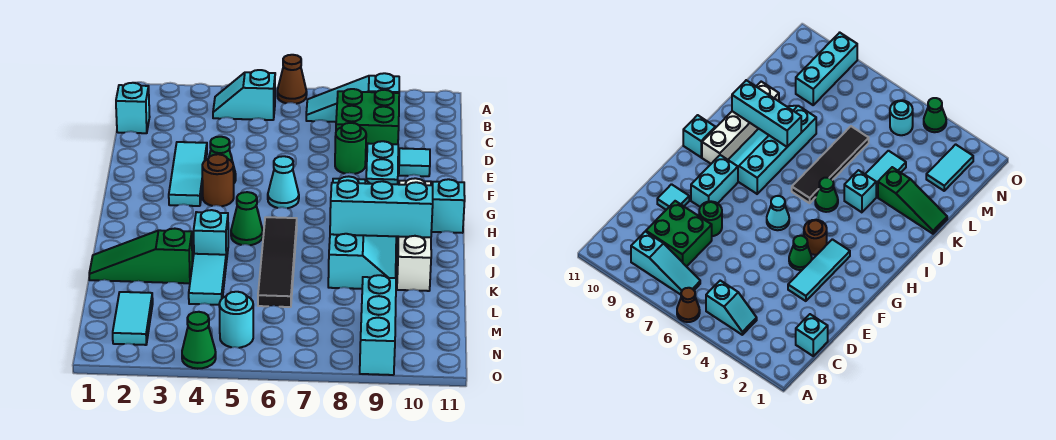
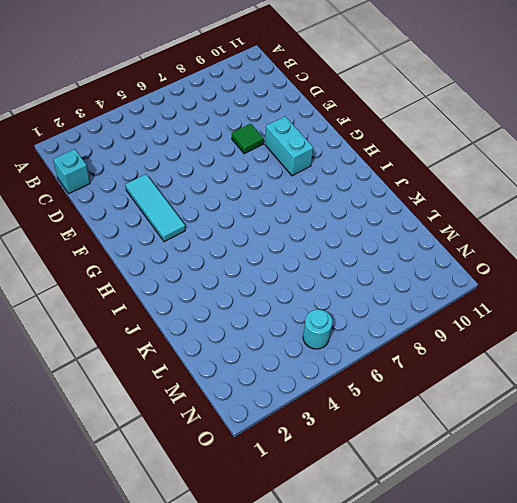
green tile E8 level 1 -> green round brick E8 level 1
none -> brown cone A6 level 1
none -> cyan slope B4:B5 level 1 top 5
none -> cyan slope B7:B9 level 1 top 9

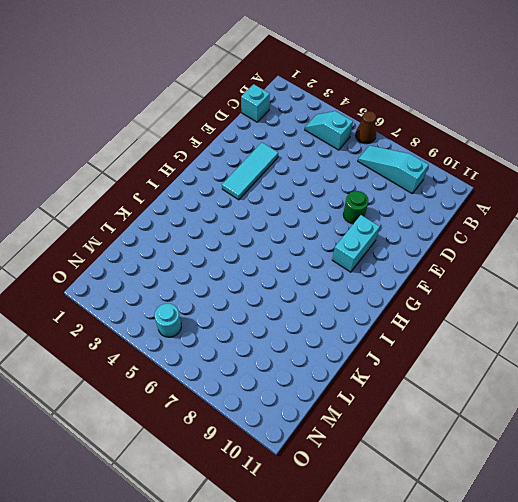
none -> green brick C8:D9 level 1
none -> cyan tile E10 level 1
none -> green cone F4 level 1

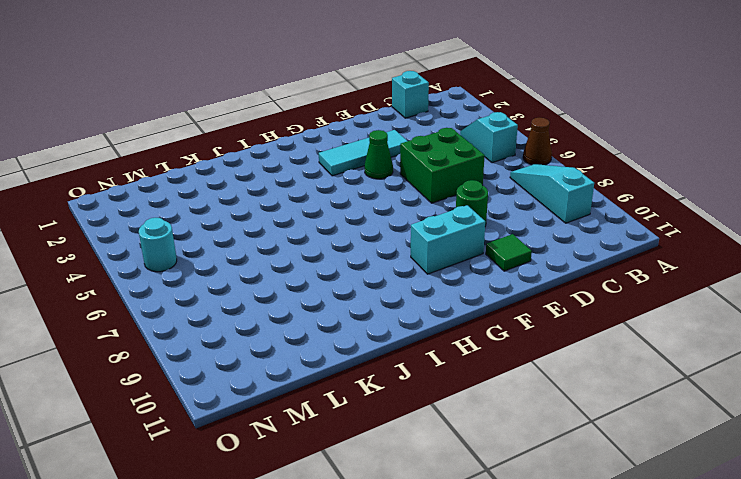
green brick D5:E6 level 1 -> green brick C8:D9 level 1
green tile E10 level 1 -> cyan tile E10 level 1
none -> brown round brick G4 level 1
none -> cyan cone G6 level 1
none -> cyan slope H8:K9 level 1 top 8

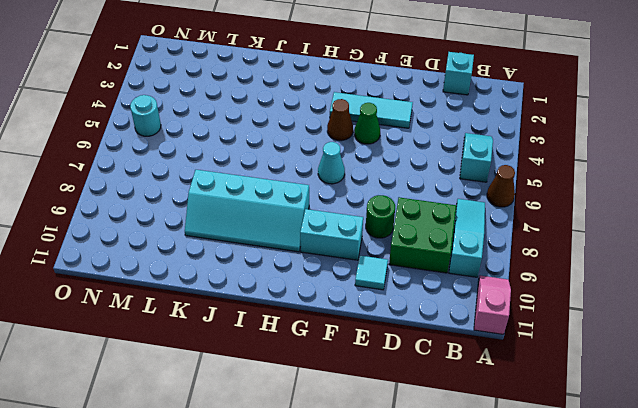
pink slope A10:A11 level 1 top 11 -> none
brown cone G4 level 1 -> brown round brick G4 level 1
none -> white brick H10:K10 level 1
none -> cyan brick H11 level 1
none -> green cone I5 level 1

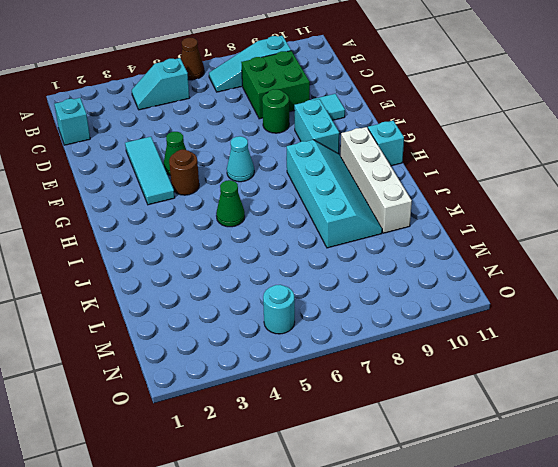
none -> black tile I6:L6 level 1
none -> cyan brick J4 level 1
none -> green slope K1:K3 level 1 top 3

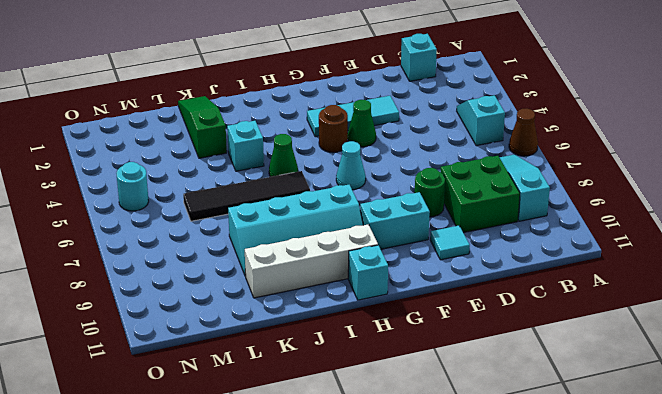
none -> cyan tile K4:L4 level 1
none -> cyan tile M2:N2 level 1
none -> cyan brick M9:O9 level 1

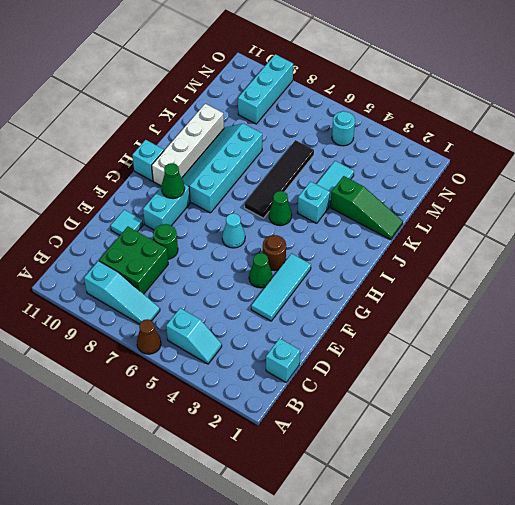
green cone G9 level 2 -> green cone O4 level 1
none -> cyan tile M2:N2 level 1
none -> cyan brick J8:J10 level 2

